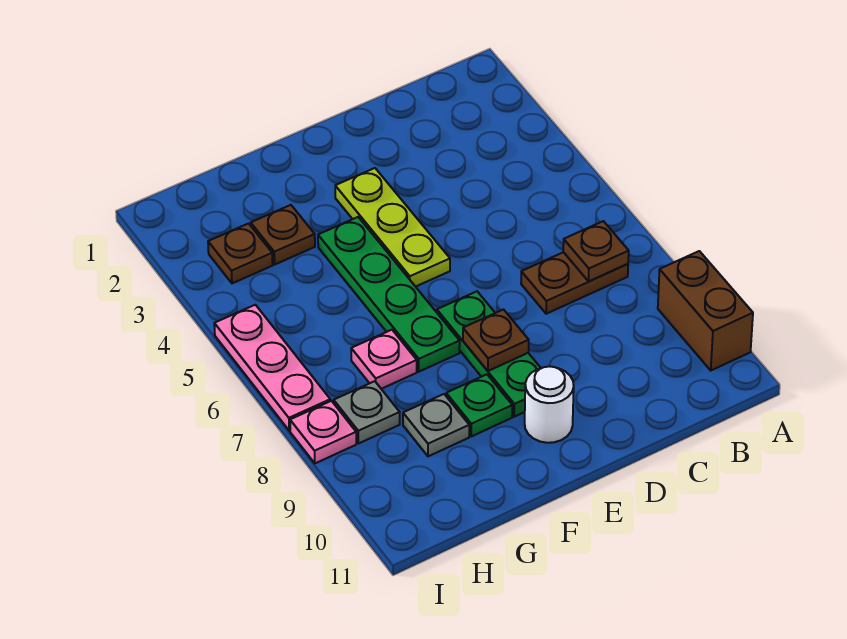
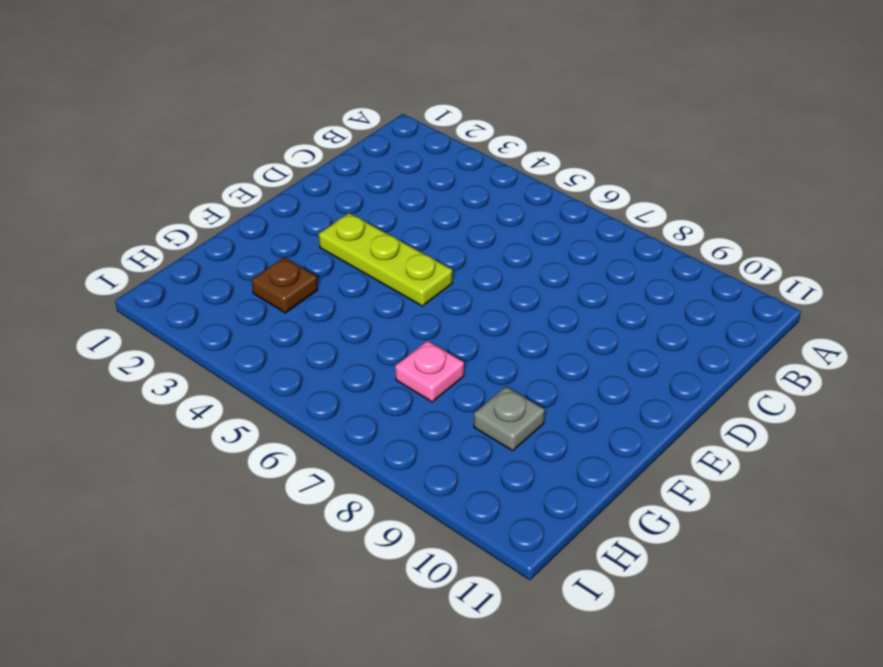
none -> brown brick A9:A10 level 1
none -> brown plate B7:C7 level 1
none -> green plate E7:E9 level 1

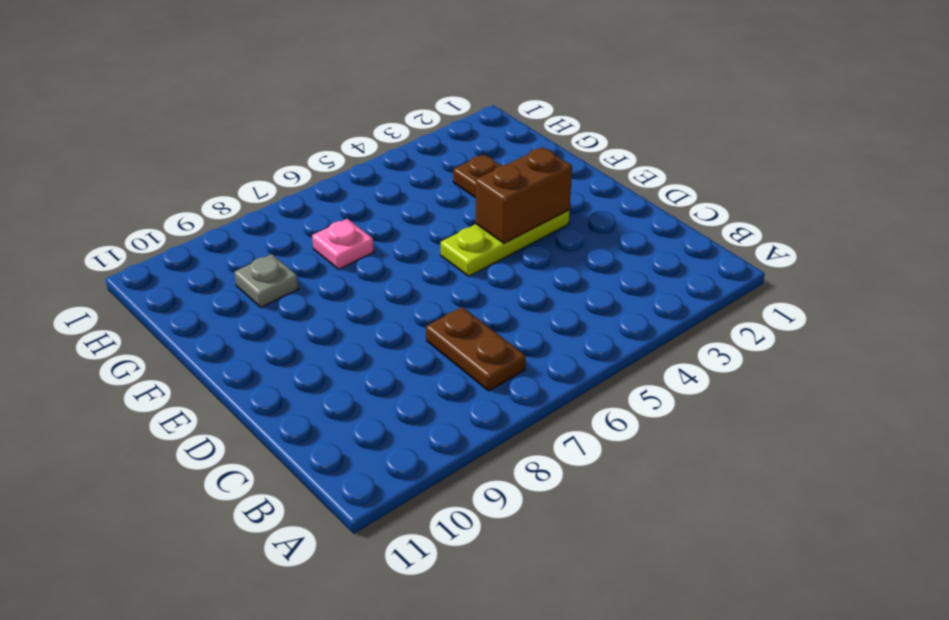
brown brick E3:E4 level 2 -> brown brick A9:A10 level 1
none -> green plate E7:E9 level 1
none -> white round brick E10 level 1
none -> green plate F4:F7 level 1

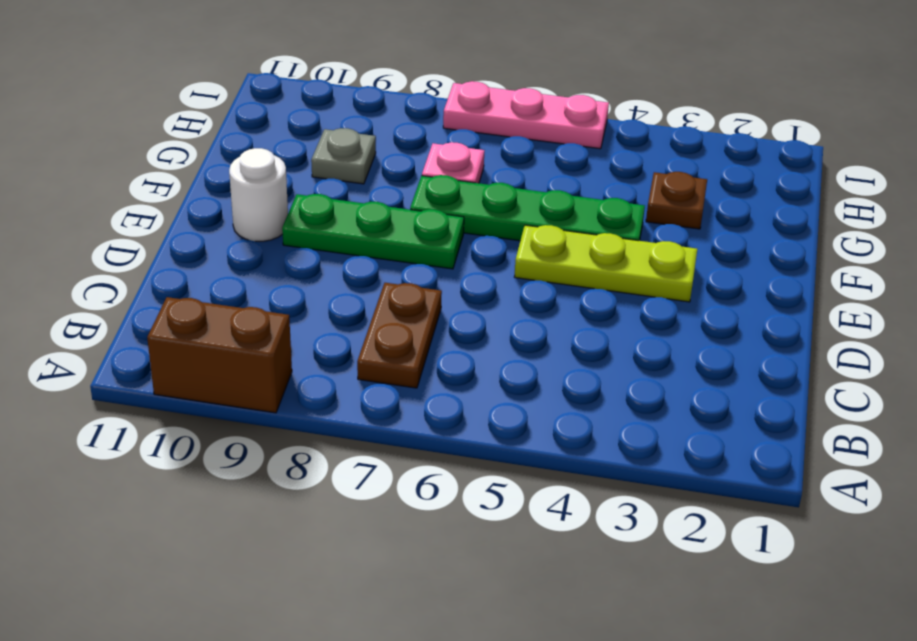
none -> green plate F9 level 1
none -> brown plate H3 level 1
none -> grey plate H8 level 1

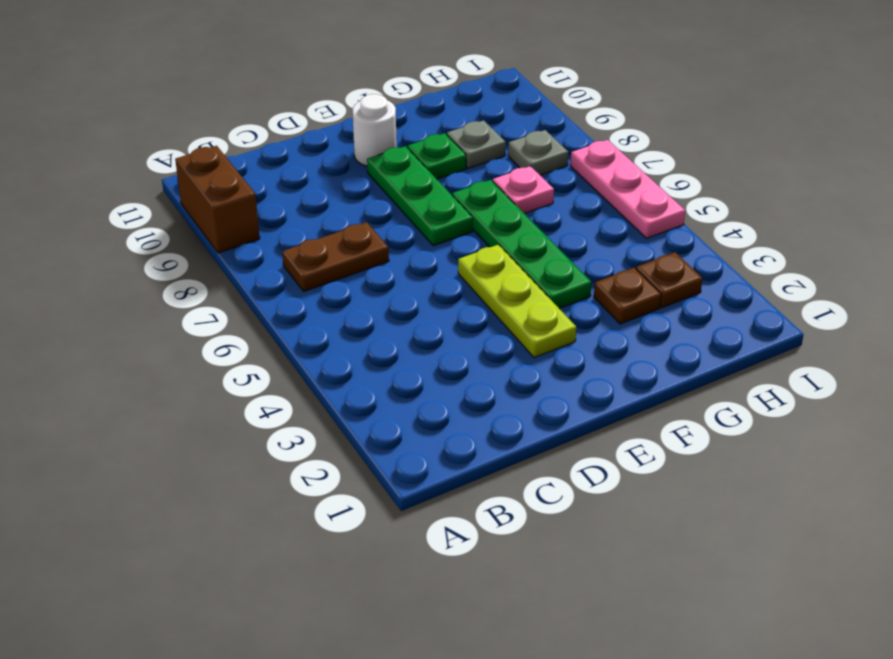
none -> pink plate I8 level 1
none -> brown plate B7 level 2
none -> brown plate E8 level 2

